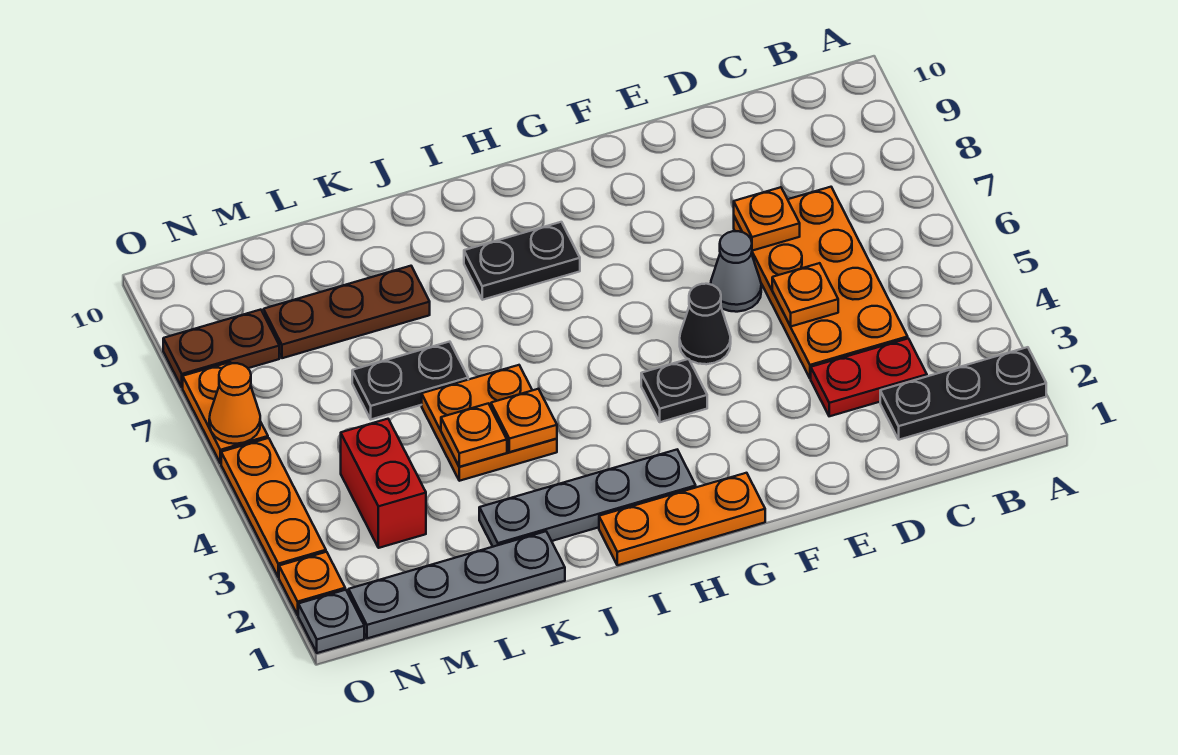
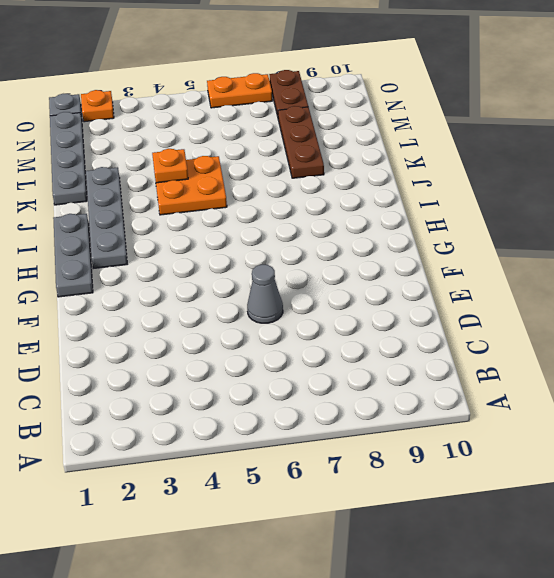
grey plate G1:I1 level 1 -> orange plate G1:I1 level 1
none -> black plate A2:C2 level 1
none -> red plate C3:D3 level 1
none -> orange plate C4:D7 level 1

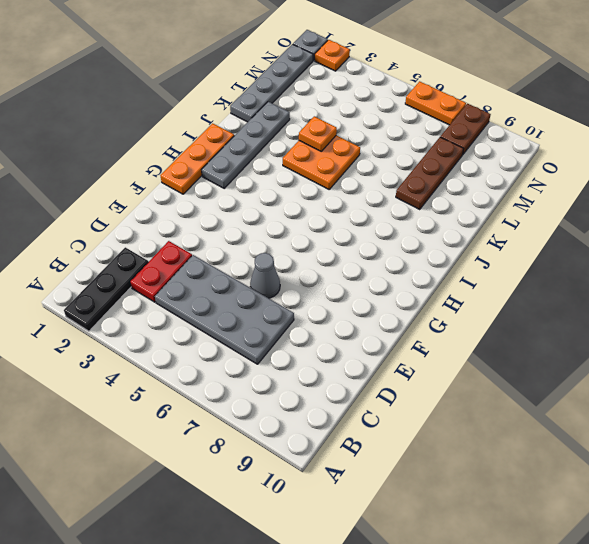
grey plate C4:D7 level 1 -> orange plate C4:D7 level 1
none -> black cone F5 level 1
none -> black plate G4 level 1
none -> black plate H8:I8 level 1

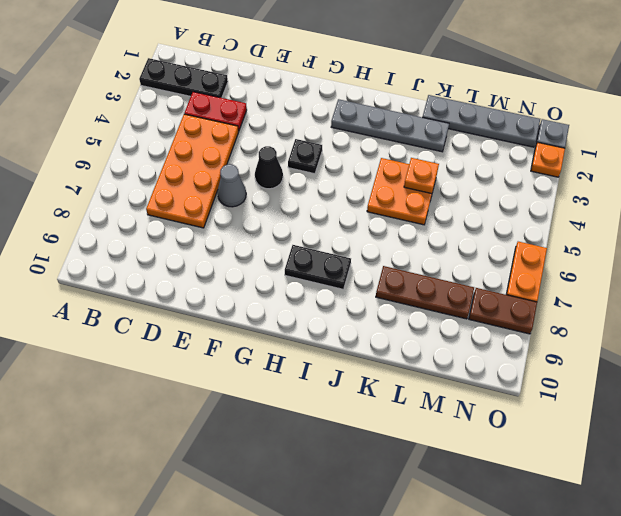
none -> orange plate G1:I1 level 1
none -> black plate K6:L6 level 1
none -> red brick M3:M4 level 1

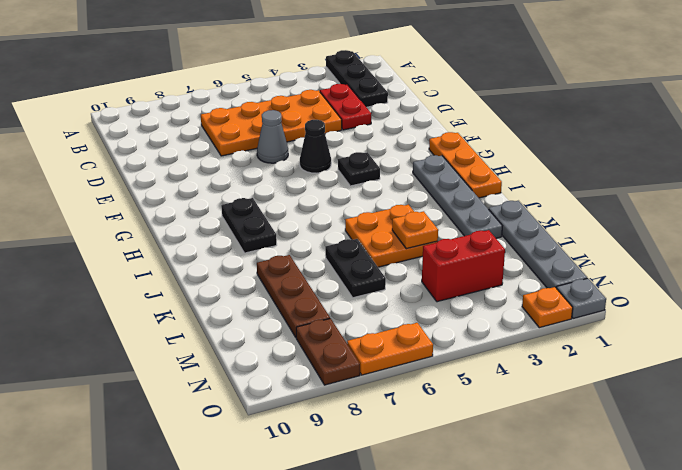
none -> orange plate O3:O5 level 1
none -> orange plate D5 level 2
none -> orange plate D7 level 2

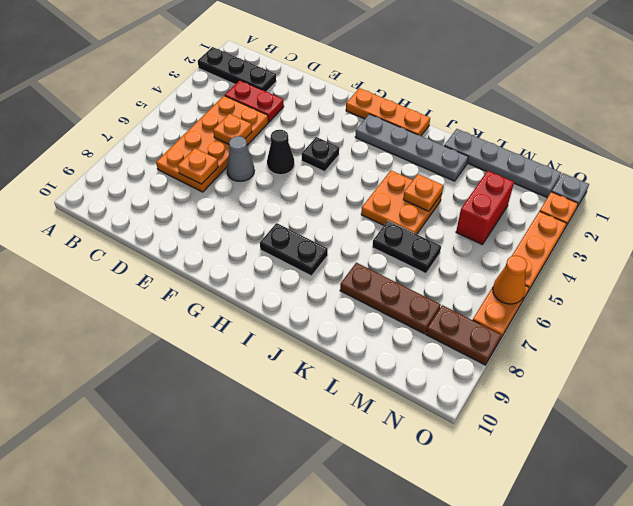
none -> orange plate J4 level 2

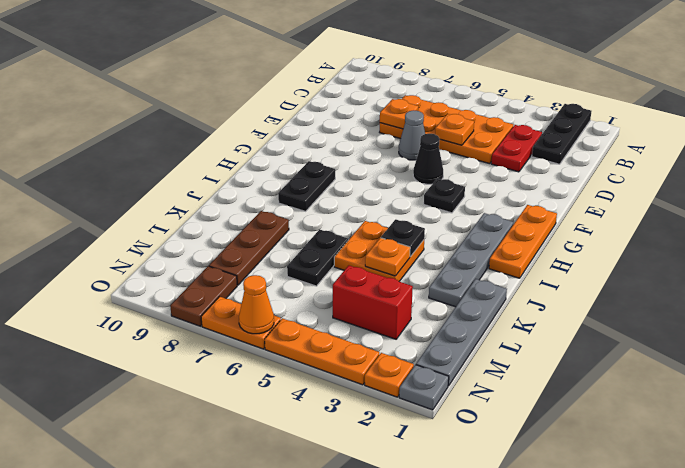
black plate J4 level 2 -> orange plate J4 level 2

